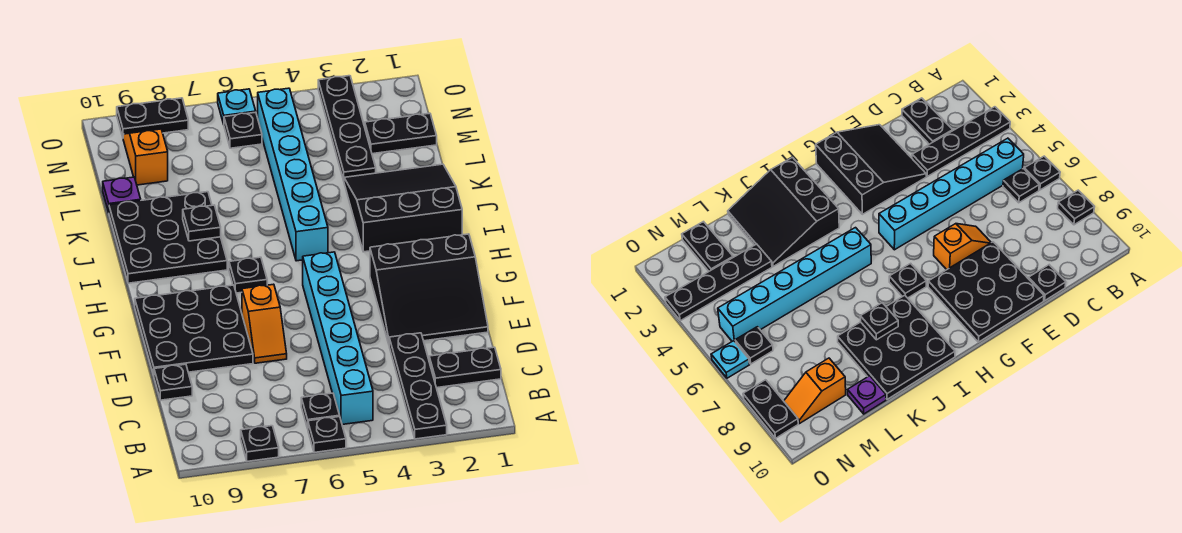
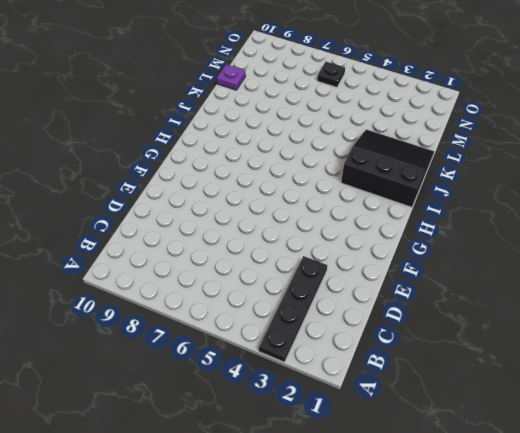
none -> black plate A6 level 1
none -> black plate A8 level 1
none -> cyan brick B5:G5 level 1

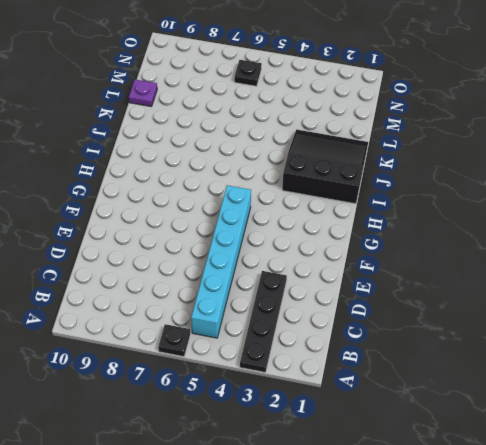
none -> black plate A8 level 1
none -> black plate B6 level 1
none -> black plate C1:C2 level 1

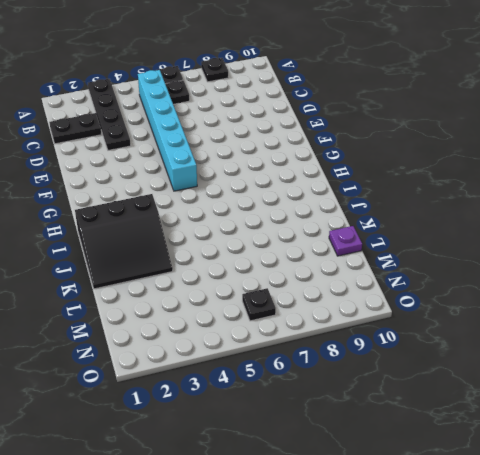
none -> black plate D10 level 1
none -> black slope E1:G3 level 1 top G
none -> orange slope E7:F7 level 1 top F

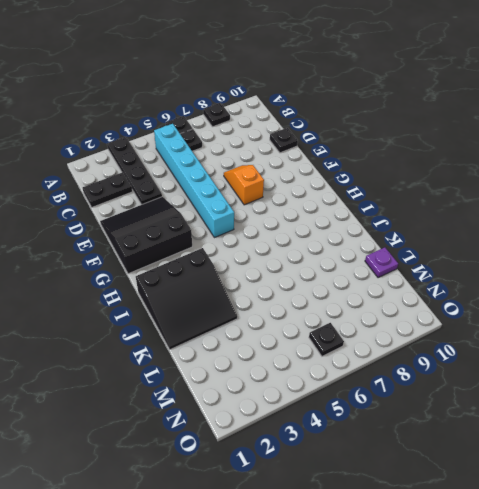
none -> black plate E8:G10 level 1
none -> black plate H7 level 1
none -> cyan brick I5:N5 level 1

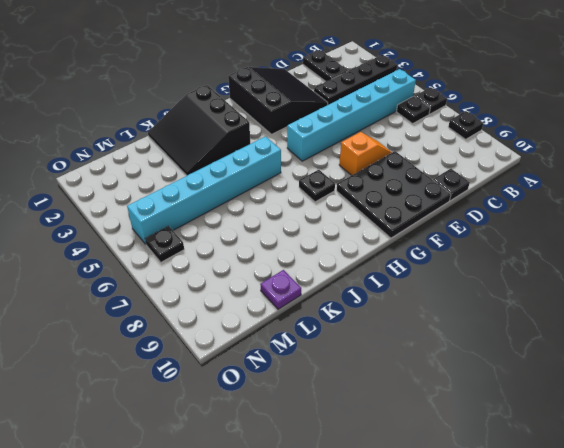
none -> black plate I8:K10 level 1
none -> black plate L3:O3 level 1
none -> black plate M1:M2 level 1

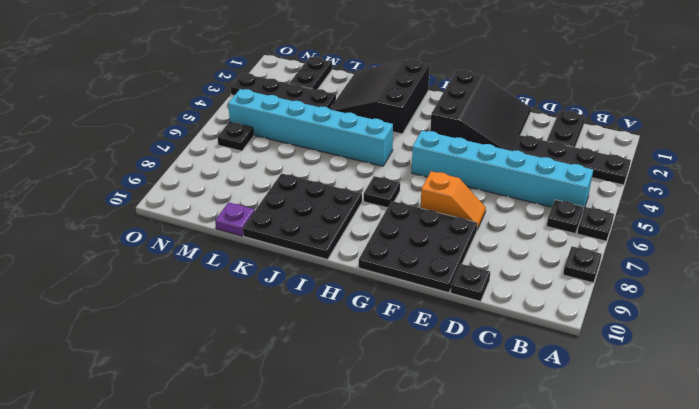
none -> orange slope M9:N9 level 1 top M
none -> cyan plate O6 level 1
none -> black plate O8:O9 level 1

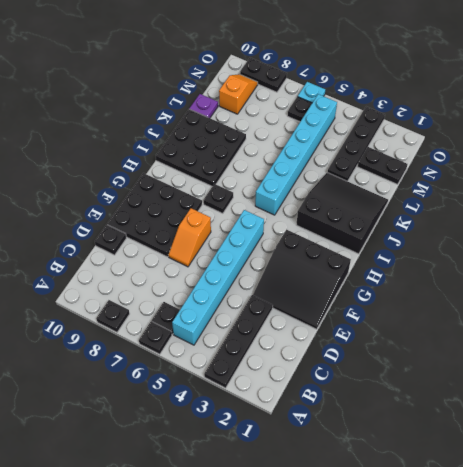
none -> black plate C1:C2 level 1
none -> black plate J8 level 2

